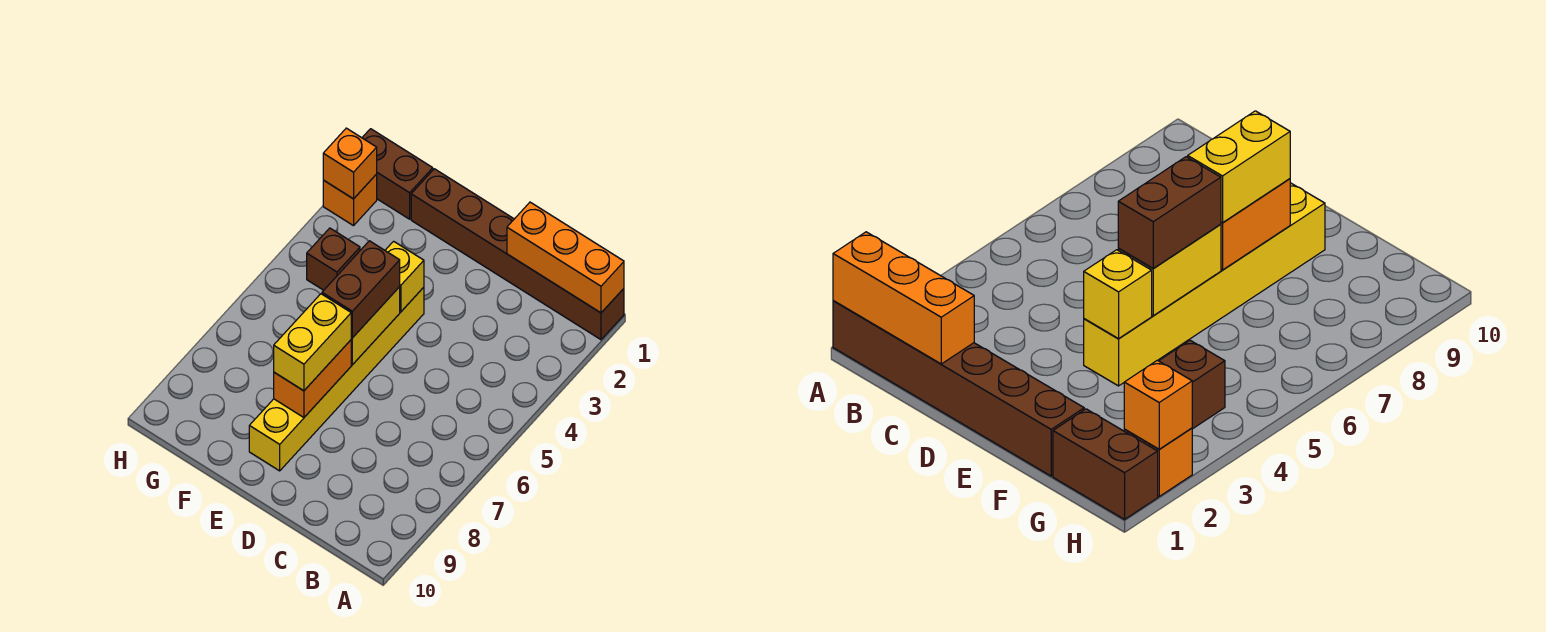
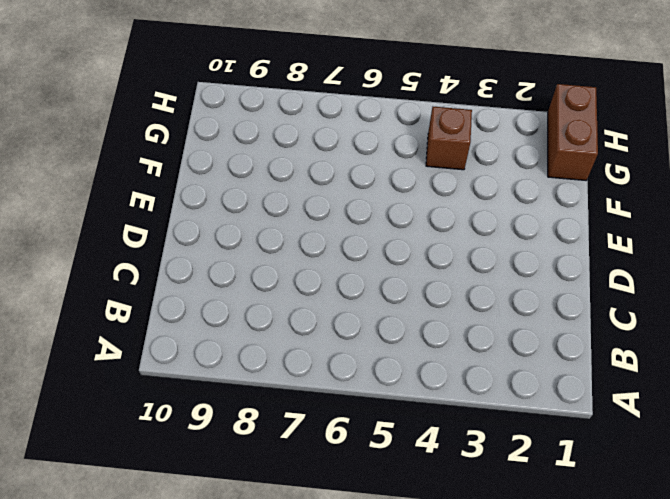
none -> brown brick A1:F1 level 1
none -> yellow brick E4:E9 level 1
none -> orange brick H2 level 1

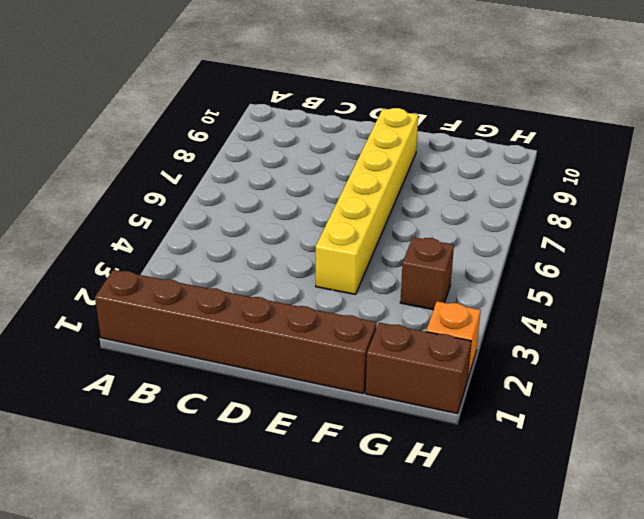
none -> orange brick A1:C1 level 2
none -> yellow brick E4 level 2
none -> yellow brick E5:E6 level 2

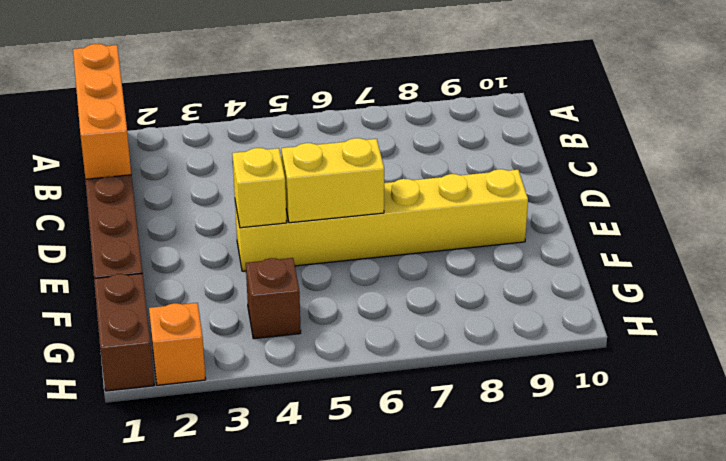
none -> orange brick E7:E8 level 2
none -> orange brick H2 level 2
none -> brown brick E5:E6 level 3

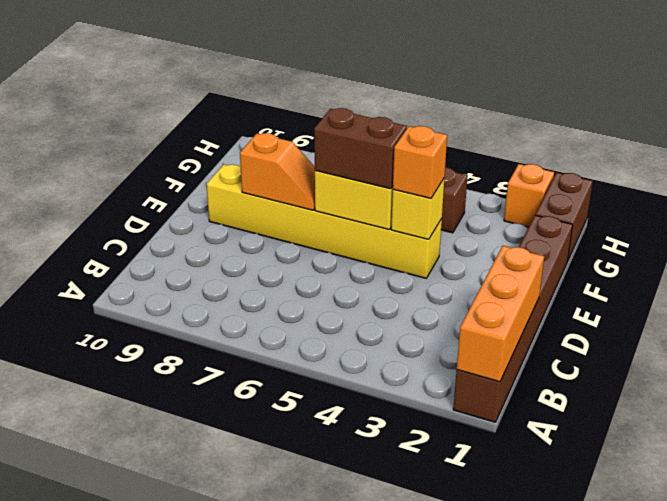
orange brick E4 level 3 -> orange brick H2 level 2
orange slope E7:E8 level 2 top 8 -> orange brick E7:E8 level 2
none -> yellow brick E7:E8 level 3

